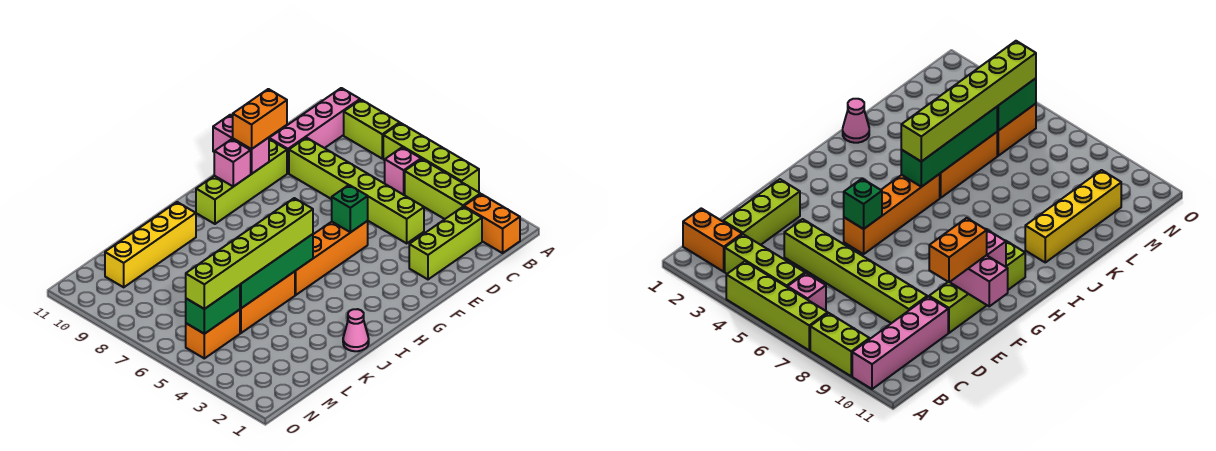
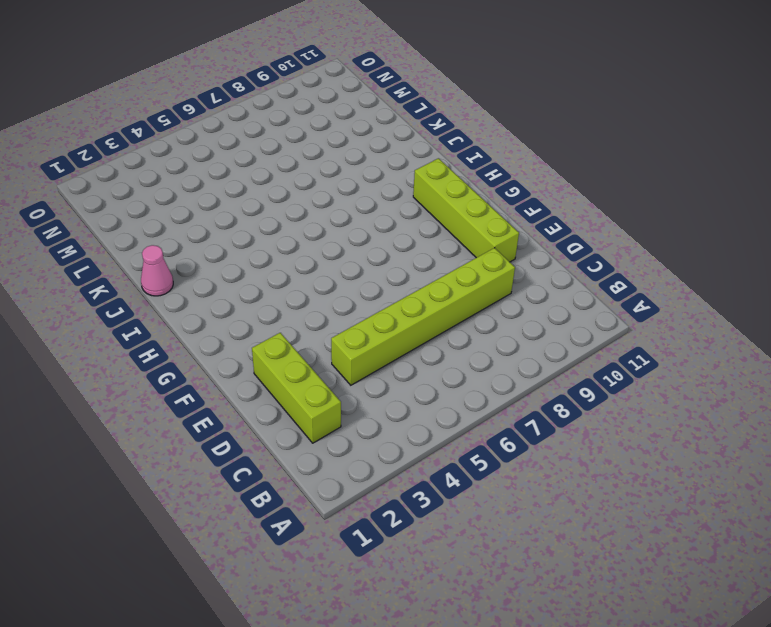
none -> lime brick A4:A7 level 1
none -> lime brick A8:A9 level 1
none -> pink brick A10:D10 level 1

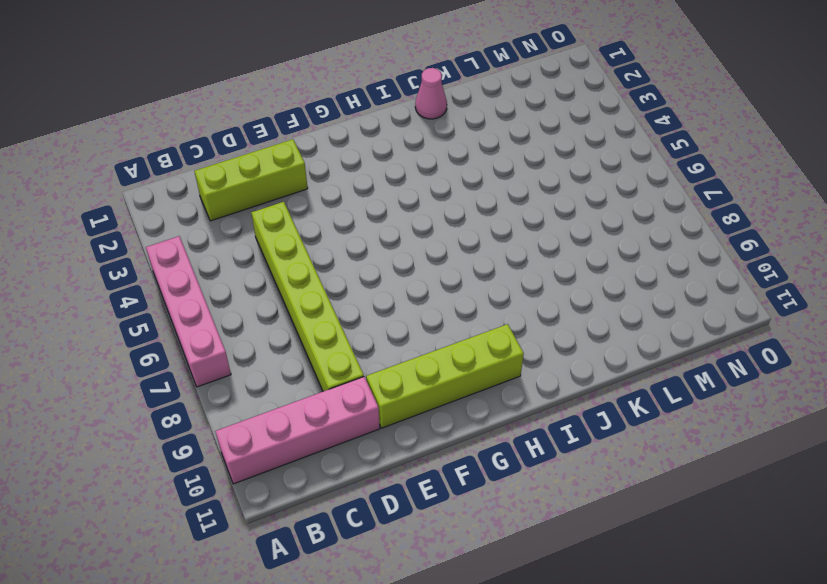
pink brick A4:A7 level 1 -> lime brick A4:A7 level 1
none -> lime brick A8:A9 level 1
none -> orange brick B1:B2 level 1
none -> lime brick B3:B5 level 1

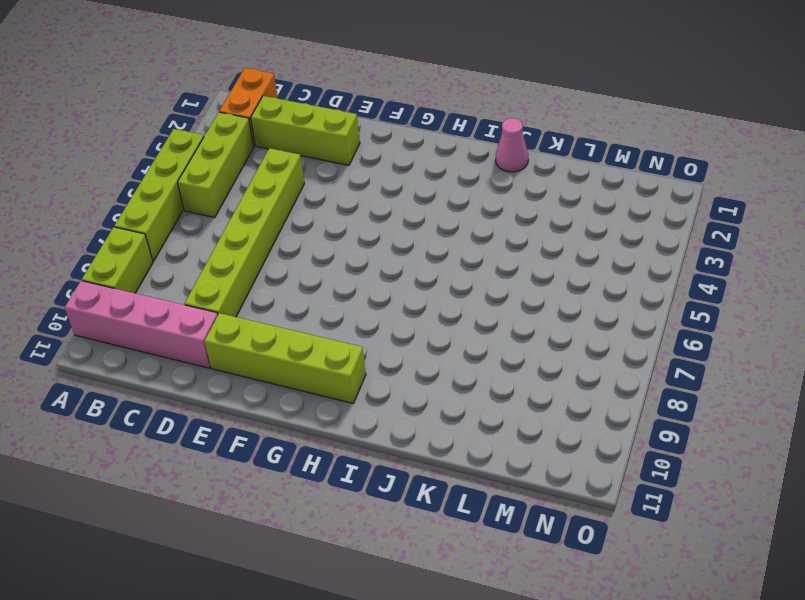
none -> pink brick B6 level 1
none -> orange brick F5:I5 level 1
none -> orange brick J5:L5 level 1

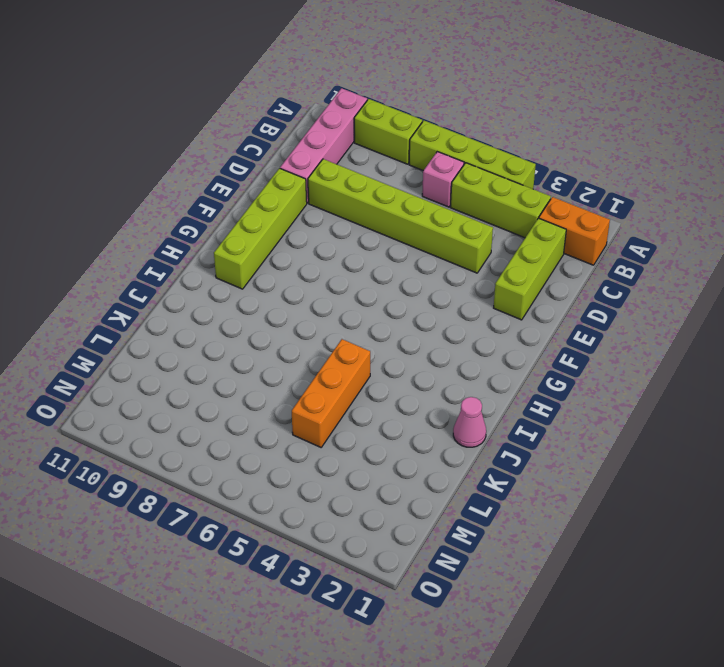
none -> orange brick F5:I5 level 1
none -> yellow brick J10:M10 level 1
none -> orange brick M5:N5 level 1

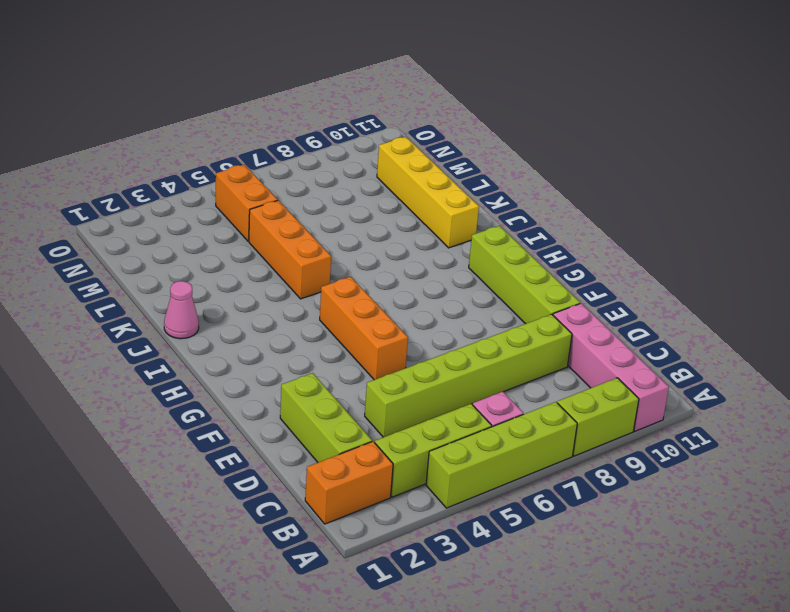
orange brick F5:H5 level 1 -> orange brick F5:I5 level 1
none -> green brick F5 level 2
none -> pink brick F10:F11 level 2
none -> pink brick G10 level 2

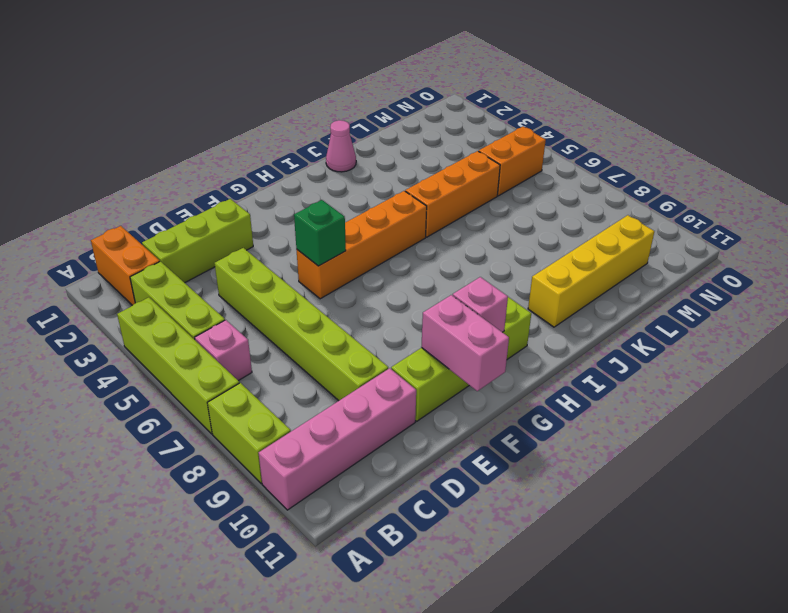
none -> green brick I5:L5 level 2
none -> green brick M5:N5 level 2
none -> orange brick E10:F10 level 3

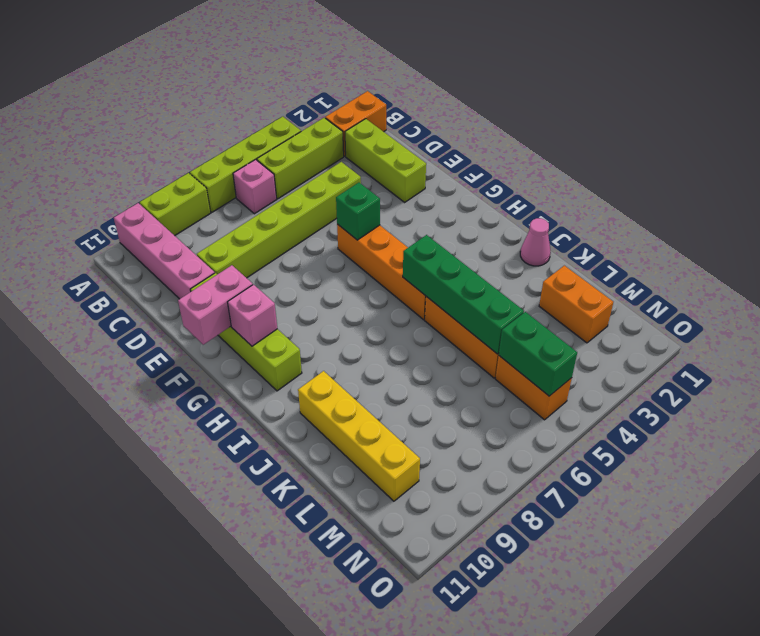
orange brick L2:M2 level 1 -> orange brick E10:F10 level 3
none -> lime brick I5:N5 level 3

